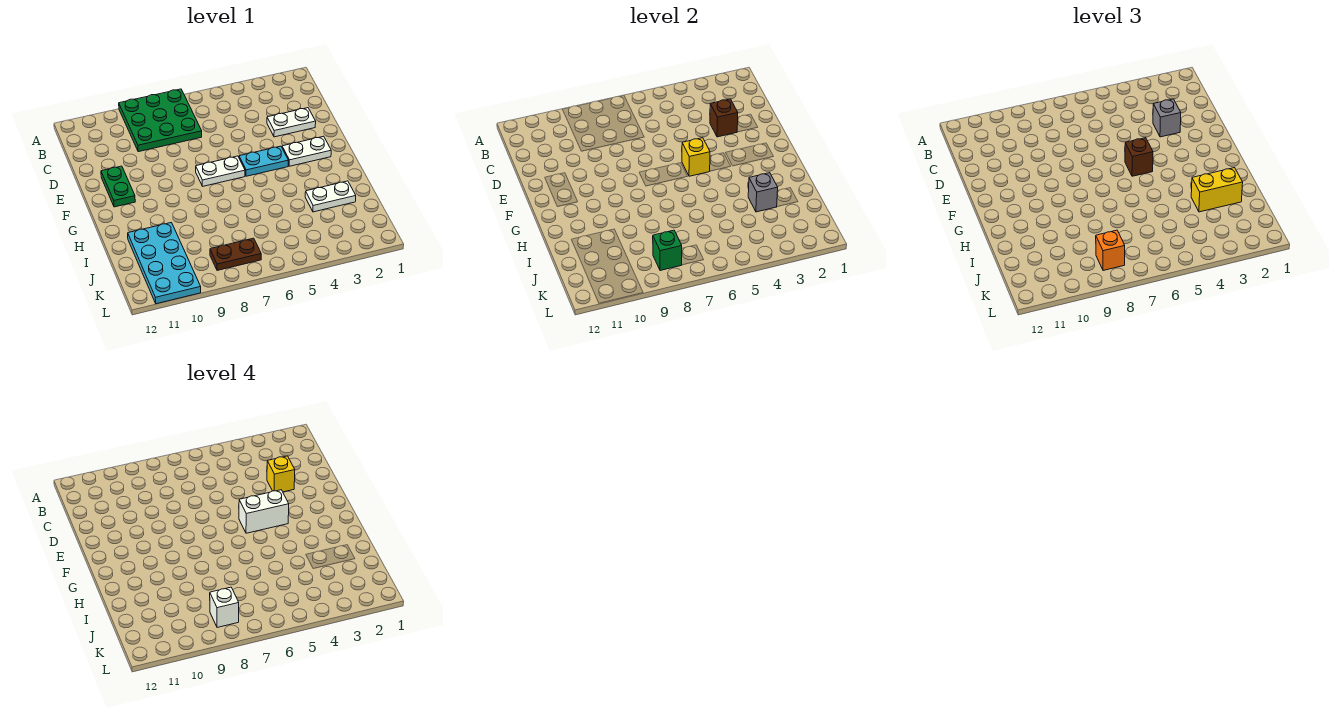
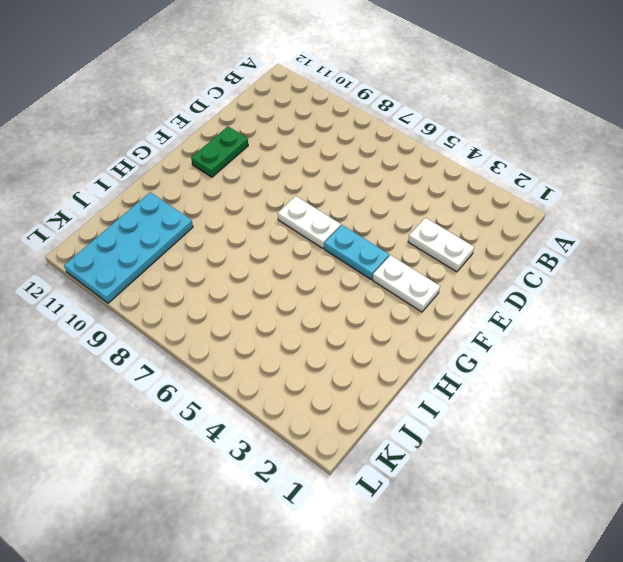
none -> green plate A7:C9 level 1
none -> white plate I2:I3 level 1
none -> brown plate K7:K8 level 1

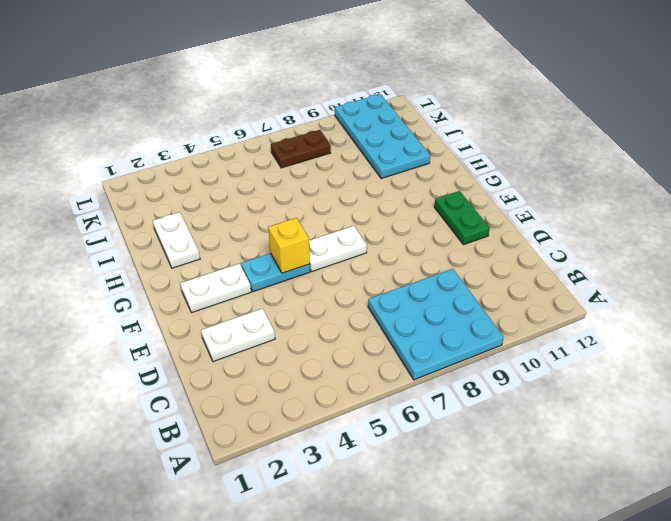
cyan plate A7:C9 level 1 -> green plate A7:C9 level 1
white plate H2:I2 level 1 -> white plate I2:I3 level 1
none -> brown brick D3 level 2
none -> grey brick I3 level 2
none -> green brick K8 level 2

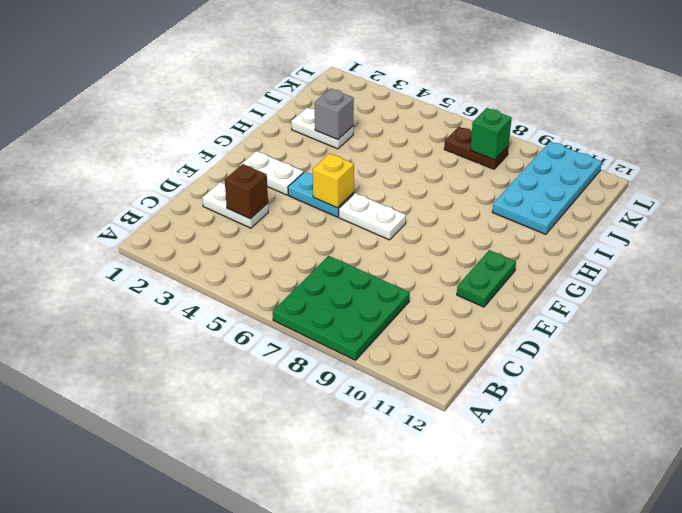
none -> grey brick D3 level 3
none -> brown brick F5 level 3
none -> yellow brick I2:I3 level 3

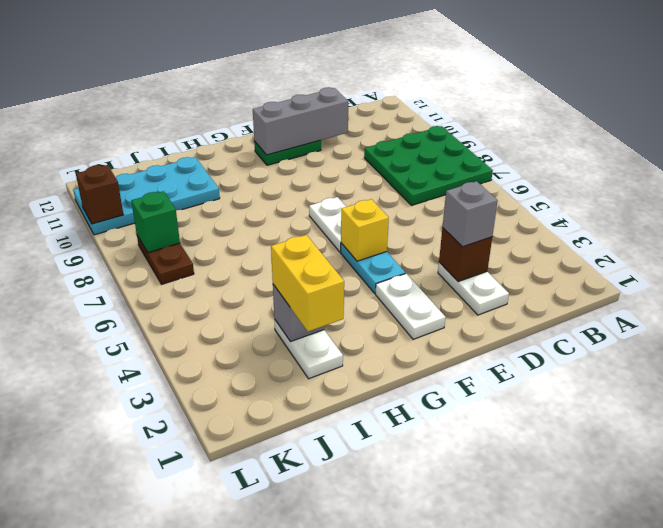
grey brick D11:F11 level 2 -> none
brown brick L10 level 2 -> brown brick F5 level 3
none -> orange brick K8 level 3
none -> yellow brick D3 level 4
none -> white brick F4:F5 level 4

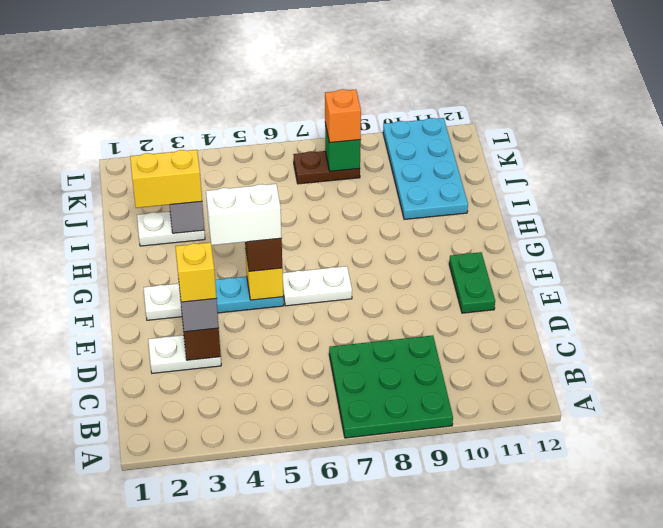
none -> white brick K8 level 4

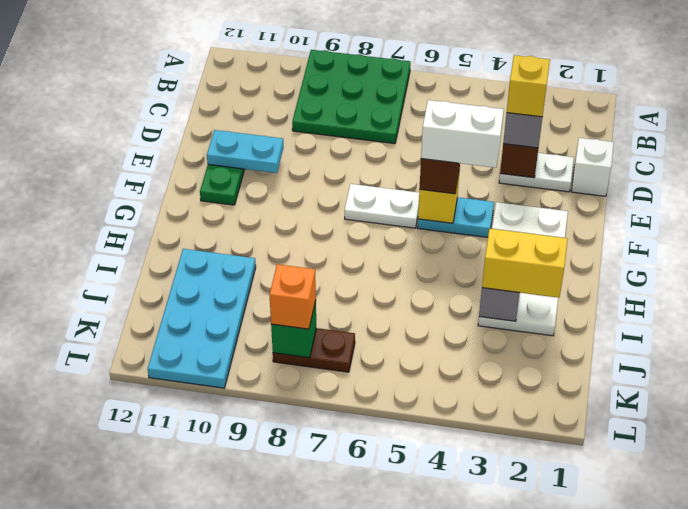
white brick D1 level 1 -> white brick K8 level 4
cyan plate E10:E11 level 2 -> none

